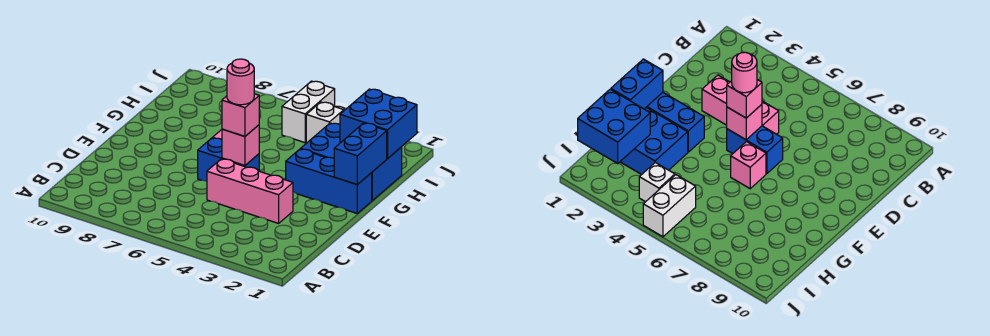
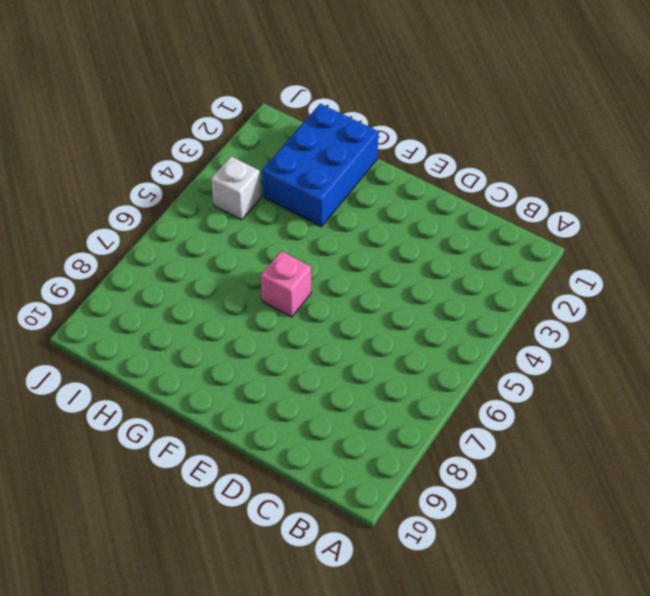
none -> pink brick D3:D5 level 1
none -> blue brick E5:E6 level 1
none -> blue brick F1:F3 level 1

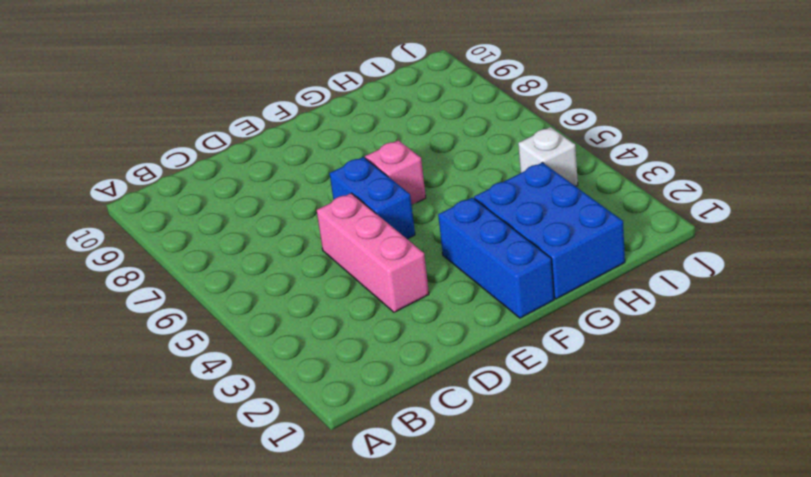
none -> white brick I5:J5 level 1
none -> pink brick E5 level 2
none -> blue brick F1:G1 level 2

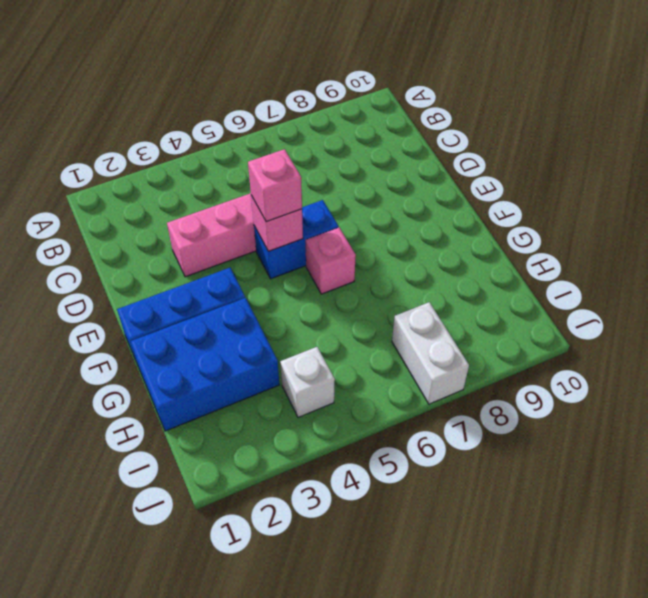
white brick I7:J7 level 1 -> white brick I5:J5 level 1
none -> blue brick F1:G1 level 2
none -> blue brick H1:I2 level 2
none -> pink round brick E5 level 4

